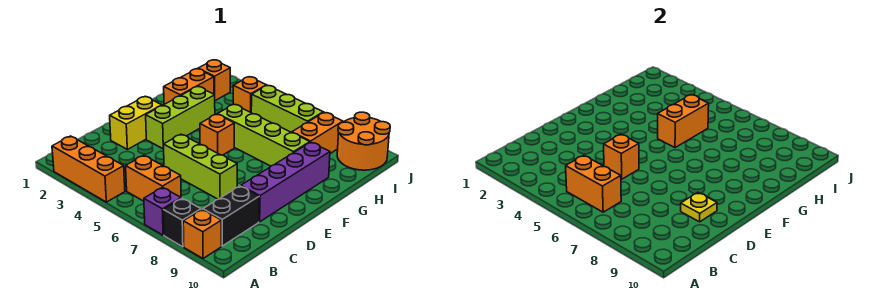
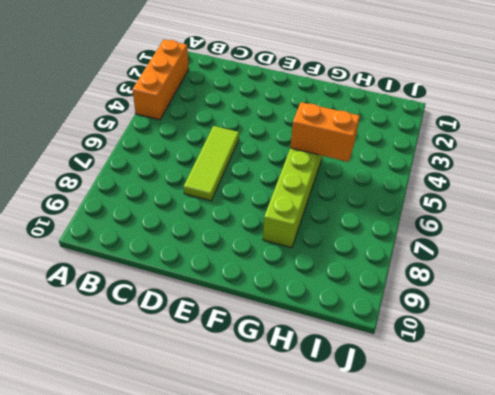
lime tile D5:D7 level 1 -> lime brick D5:D7 level 1
none -> purple brick A7 level 1
none -> black brick A8 level 1
none -> orange brick A9 level 1

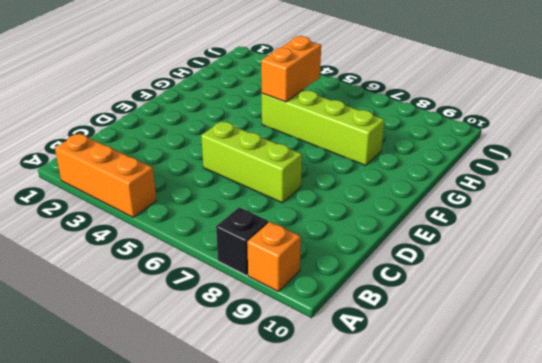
none -> purple brick A7 level 1
none -> orange brick B5:B6 level 1
none -> black brick B9:C9 level 1

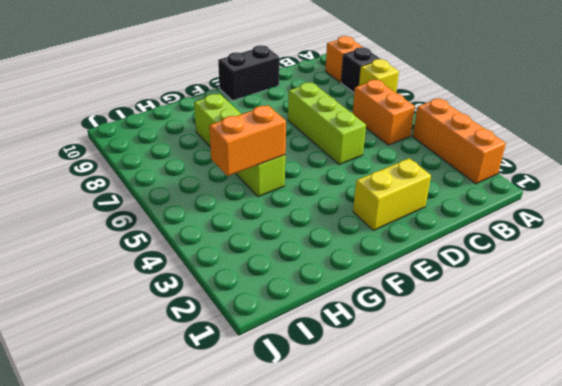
yellow brick A7 level 1 -> purple brick A7 level 1
black brick D10:E10 level 1 -> black brick B9:C9 level 1
none -> purple brick D9:G9 level 1
none -> lime brick E3:G3 level 1
none -> orange brick F5 level 1

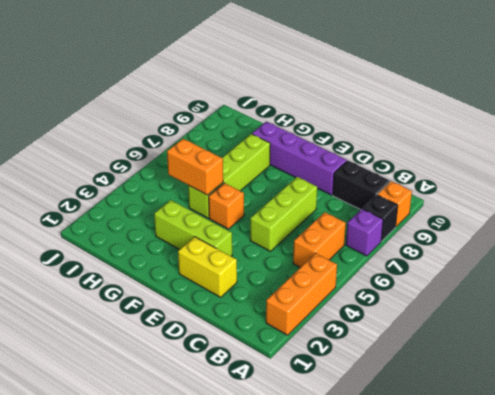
none -> orange brick G2:H2 level 1
none -> orange brick H8:I8 level 1
none -> orange brick I2 level 1

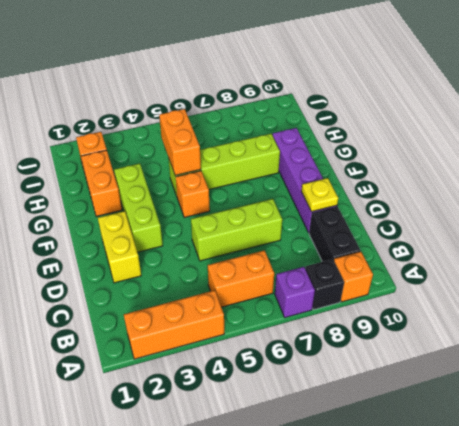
none -> orange brick H8:I8 level 1
none -> orange brick I4 level 1
none -> lime brick I5:I7 level 1

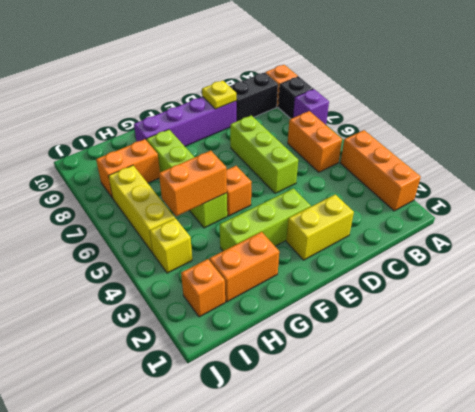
yellow brick I4 level 1 -> orange brick I4 level 1
yellow brick I5:I7 level 1 -> lime brick I5:I7 level 1
none -> orange round brick I9:J10 level 1
none -> orange brick B5:B6 level 2
none -> orange brick D5 level 2

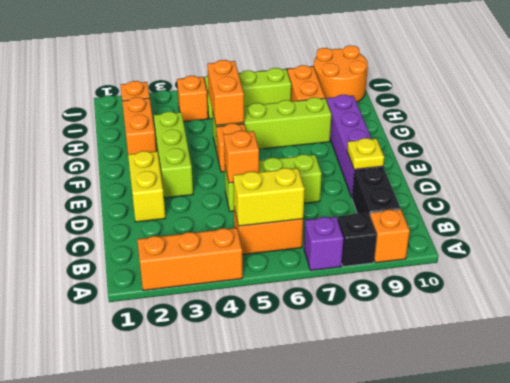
yellow brick B5:B6 level 2 -> orange brick B5:B6 level 2

